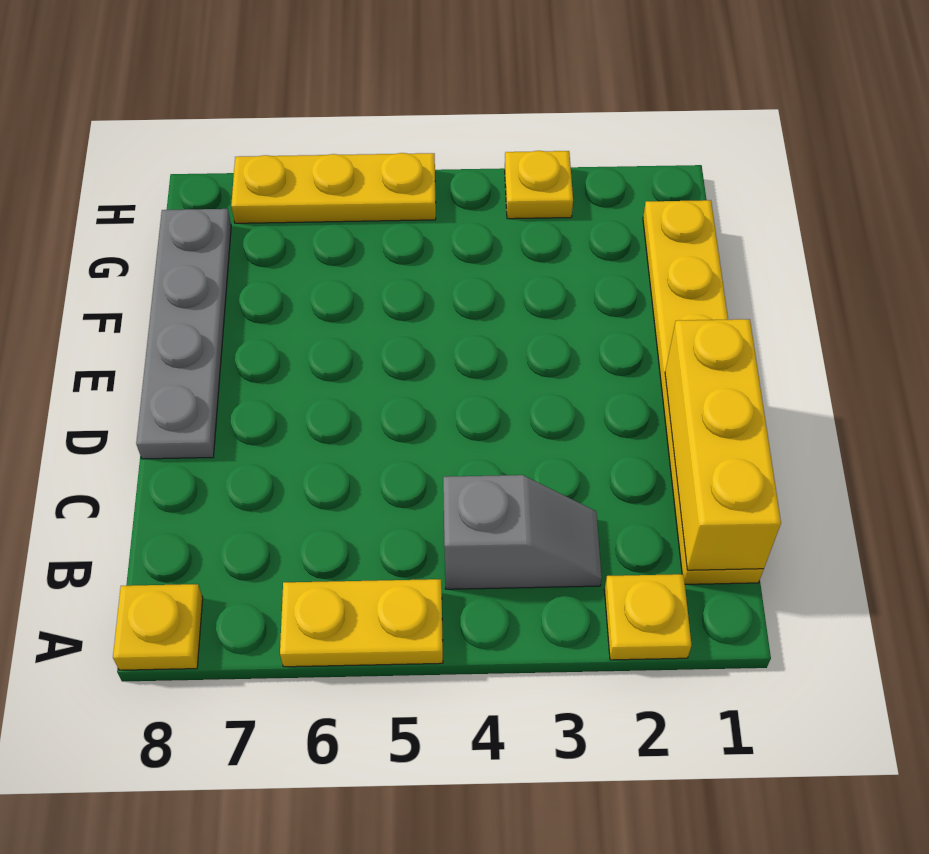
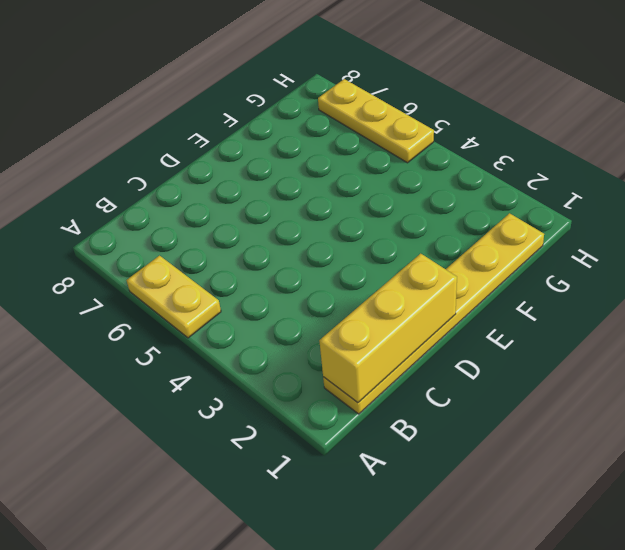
none -> yellow plate A2 level 1
none -> yellow plate A8 level 1

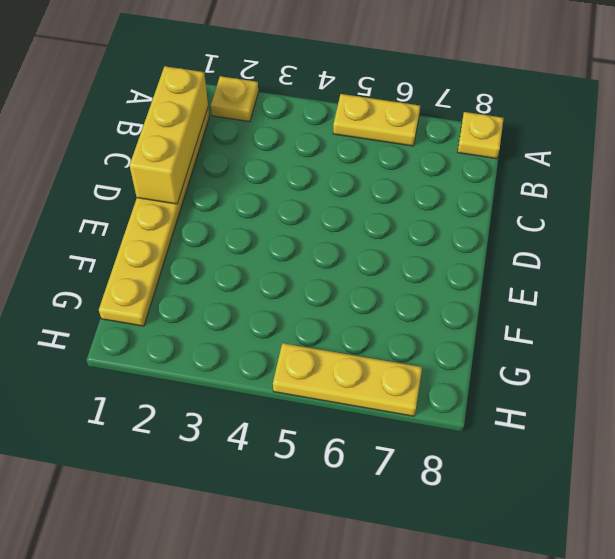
none -> grey slope B3:B4 level 1 top 4
none -> grey plate D8:G8 level 1

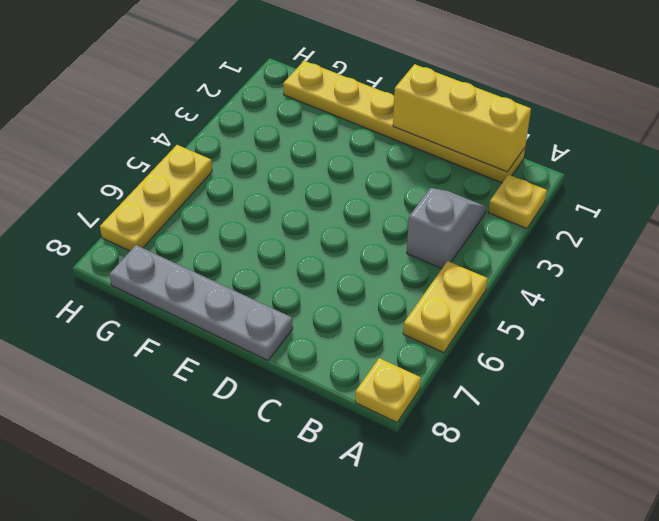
none -> yellow plate H3 level 1

